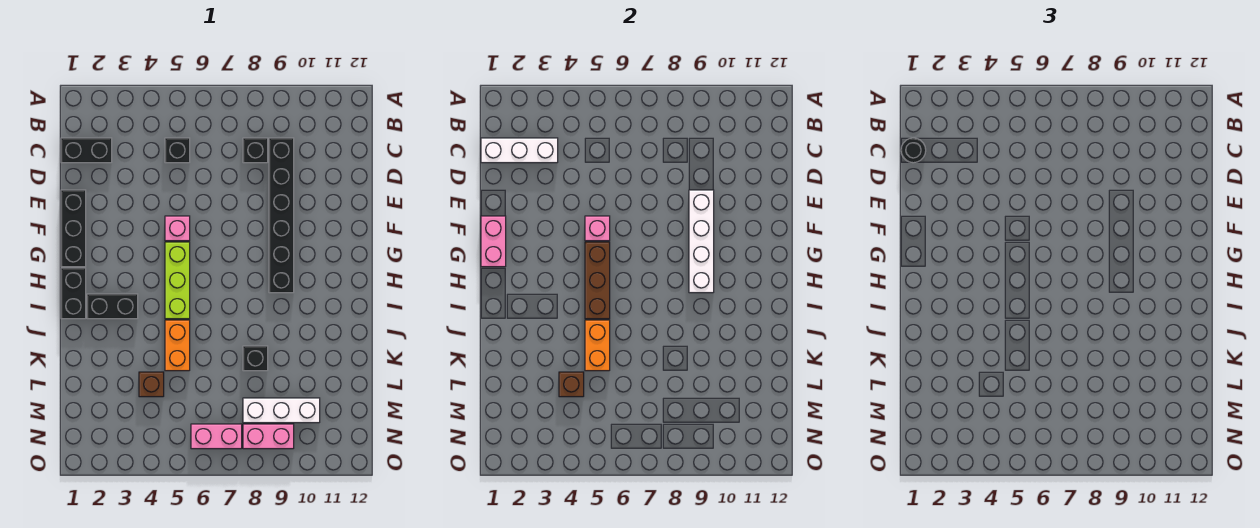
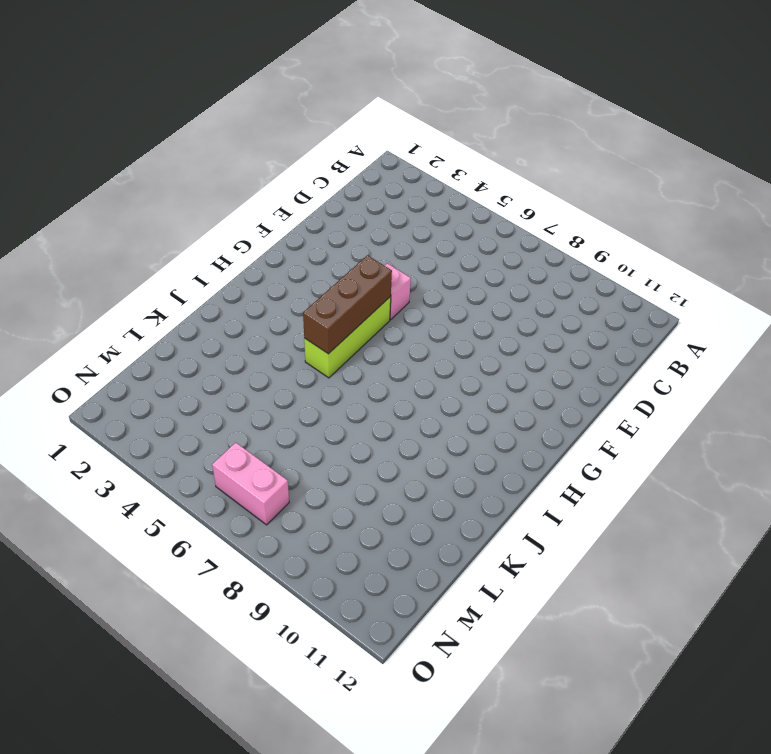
none -> black brick C1:C2 level 1
none -> black brick C5 level 1
none -> black brick C8 level 1

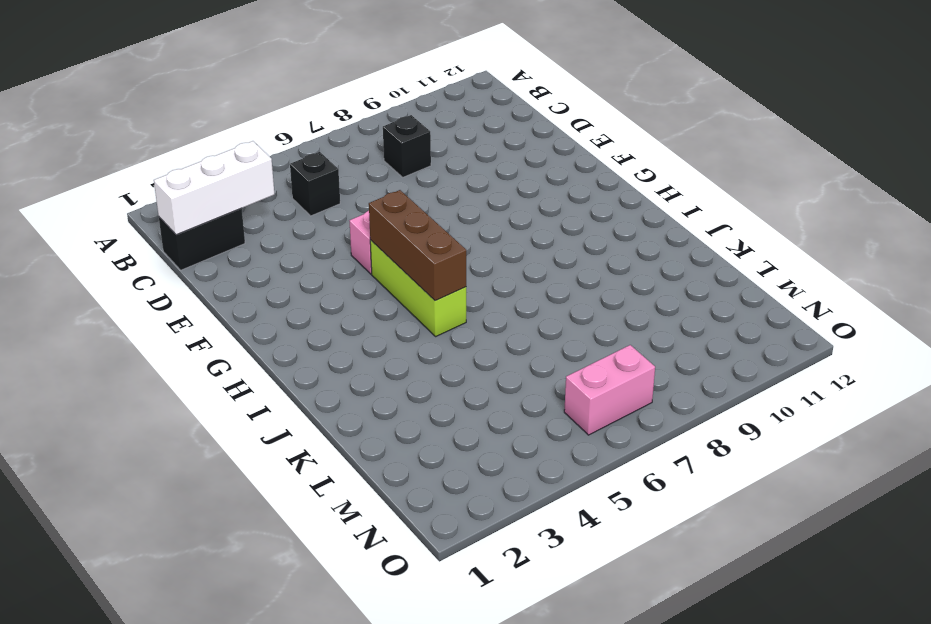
none -> black brick C9:H9 level 1
none -> black brick E1:G1 level 1
none -> black brick H1:I1 level 1

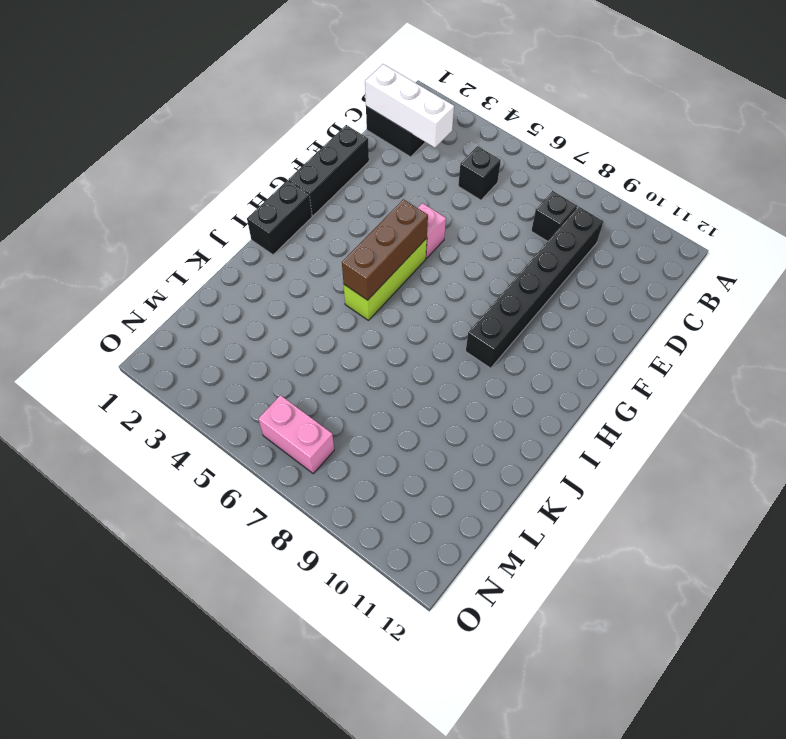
none -> black brick I2:I3 level 1
none -> orange brick J5:K5 level 1
none -> black brick K8 level 1

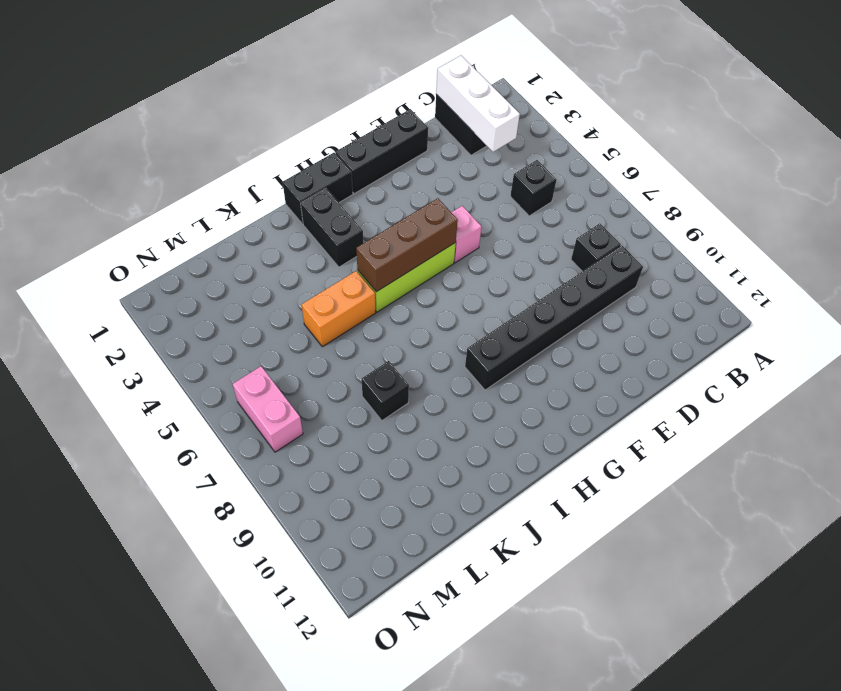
none -> brown brick L4 level 1
none -> white brick M8:M10 level 1
none -> pink brick N8:N9 level 1

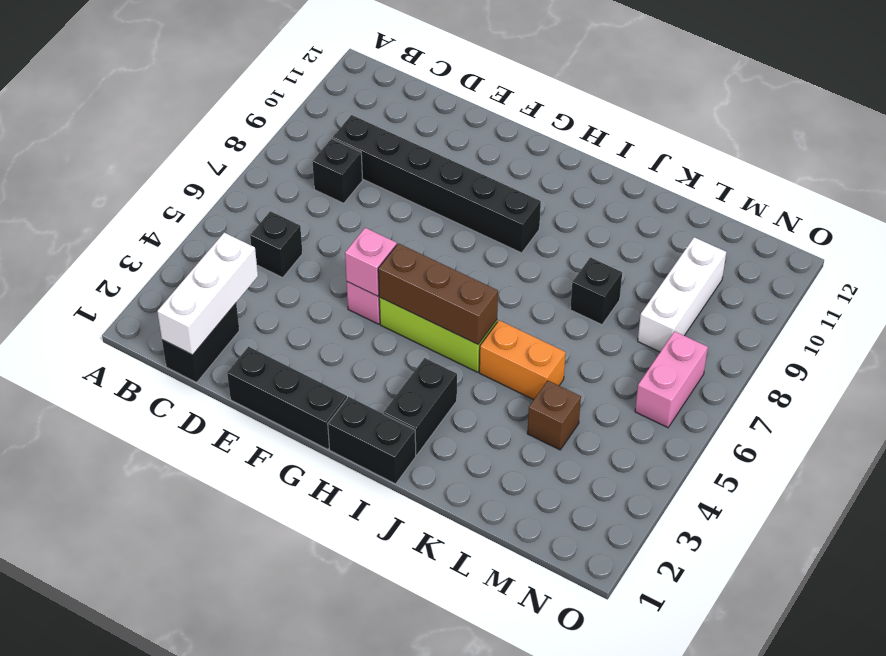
none -> pink brick N8:N9 level 1
none -> white brick E9:H9 level 2
none -> pink brick F1:G1 level 2

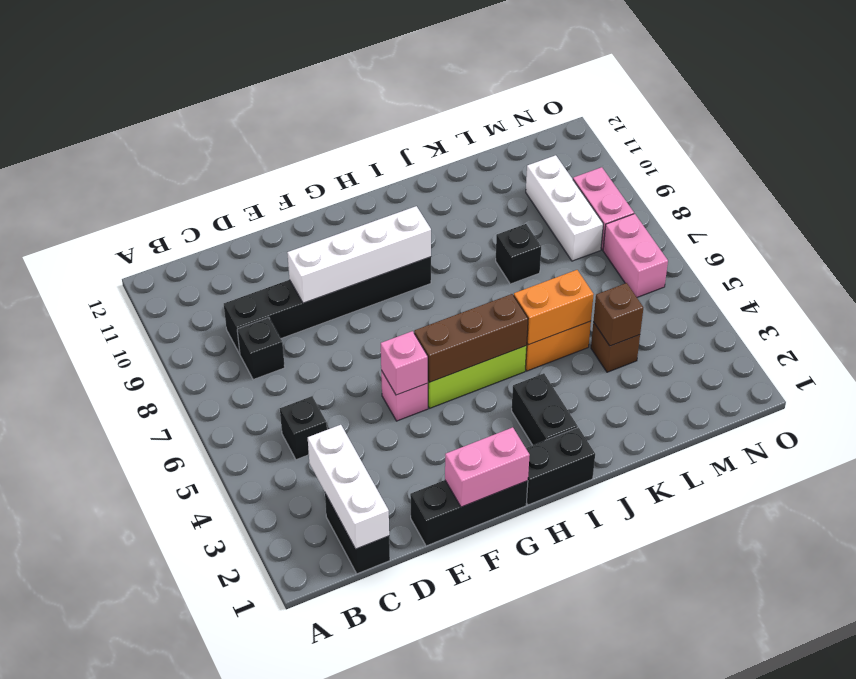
none -> black round brick C1 level 3

